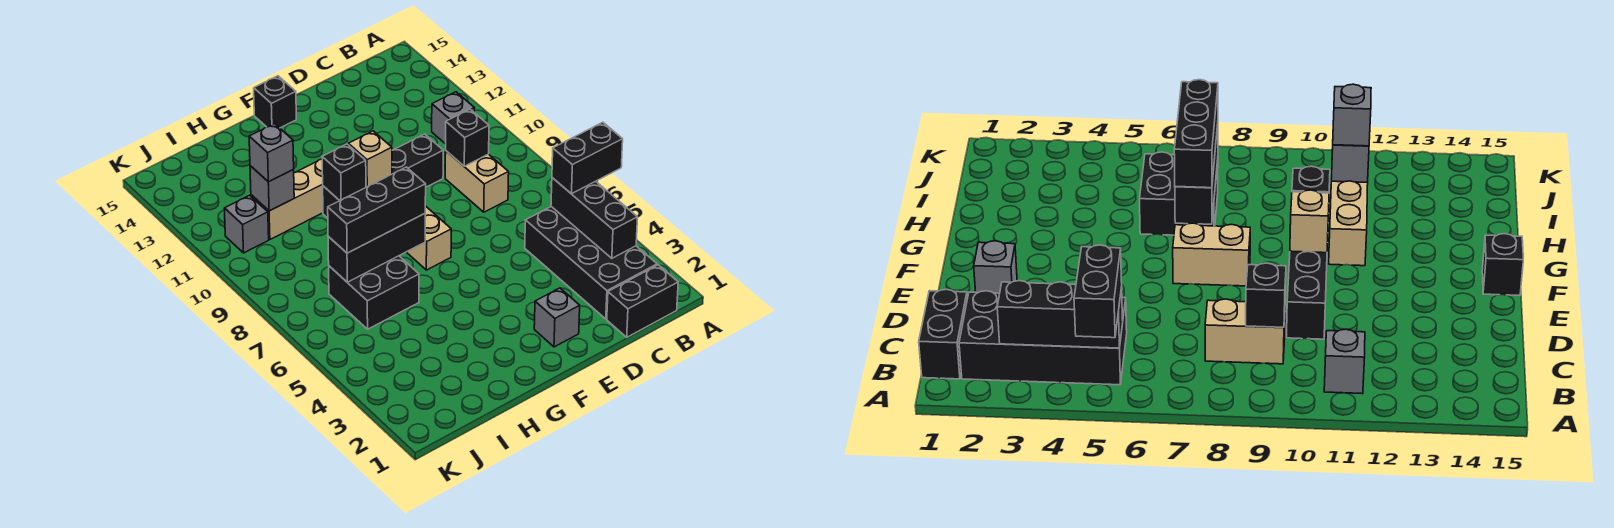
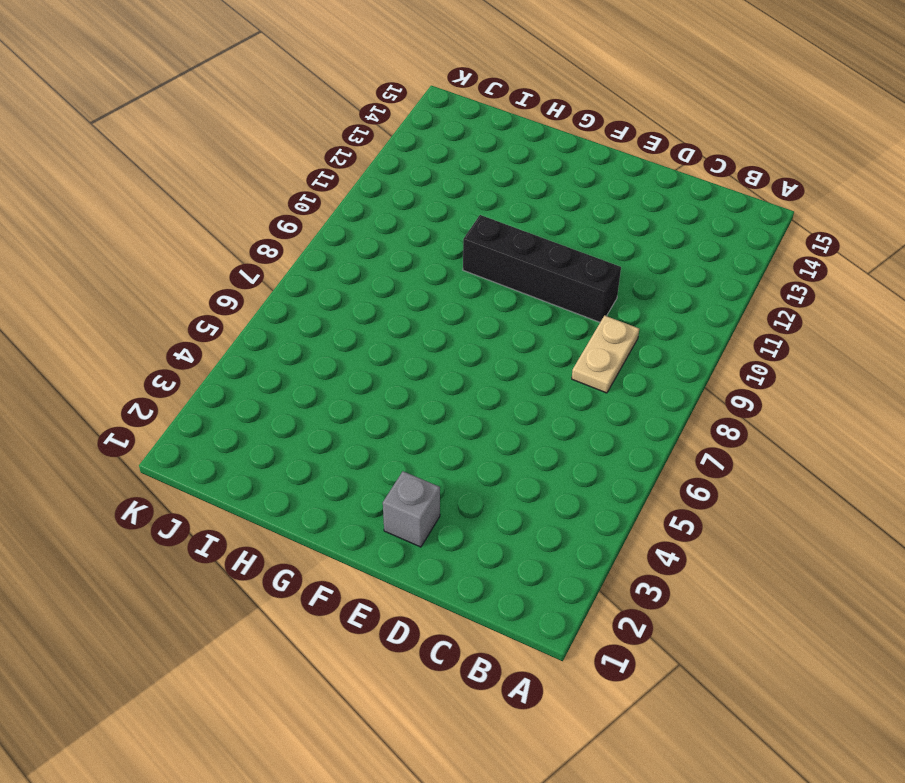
tan plate C8:C9 level 1 -> tan brick C8:C9 level 1
none -> black brick B1:C1 level 1
none -> black brick B2:C5 level 1
none -> grey brick B11 level 1

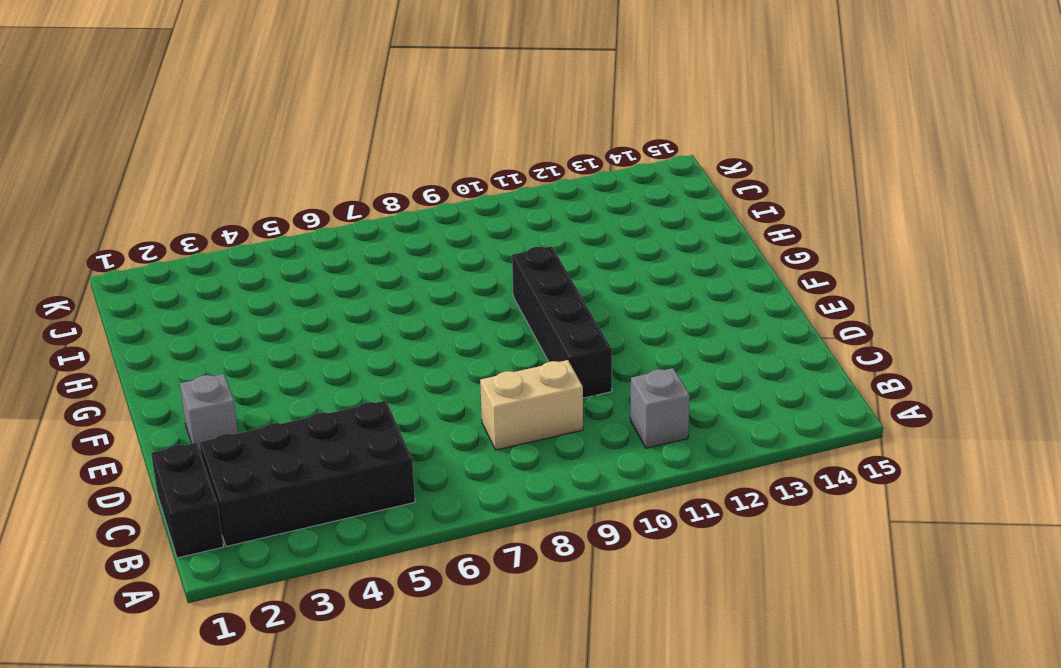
none -> tan brick F7:F8 level 1
none -> black brick F15 level 1
none -> tan brick G11:I11 level 1

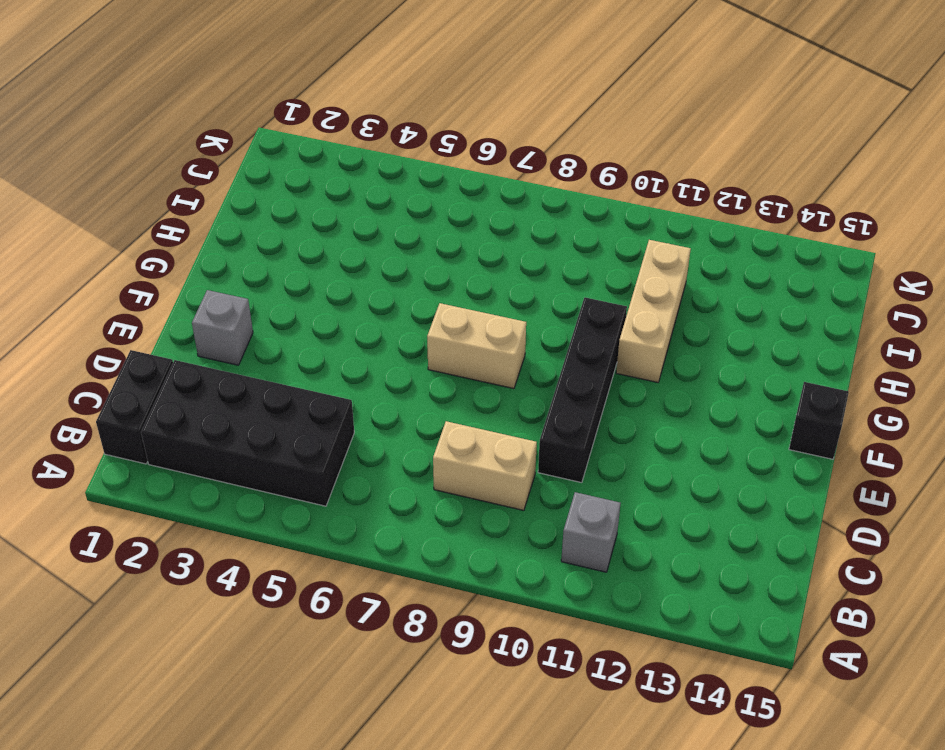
none -> black brick H6:I7 level 1
none -> grey brick J11 level 1
none -> black brick B3:B5 level 2

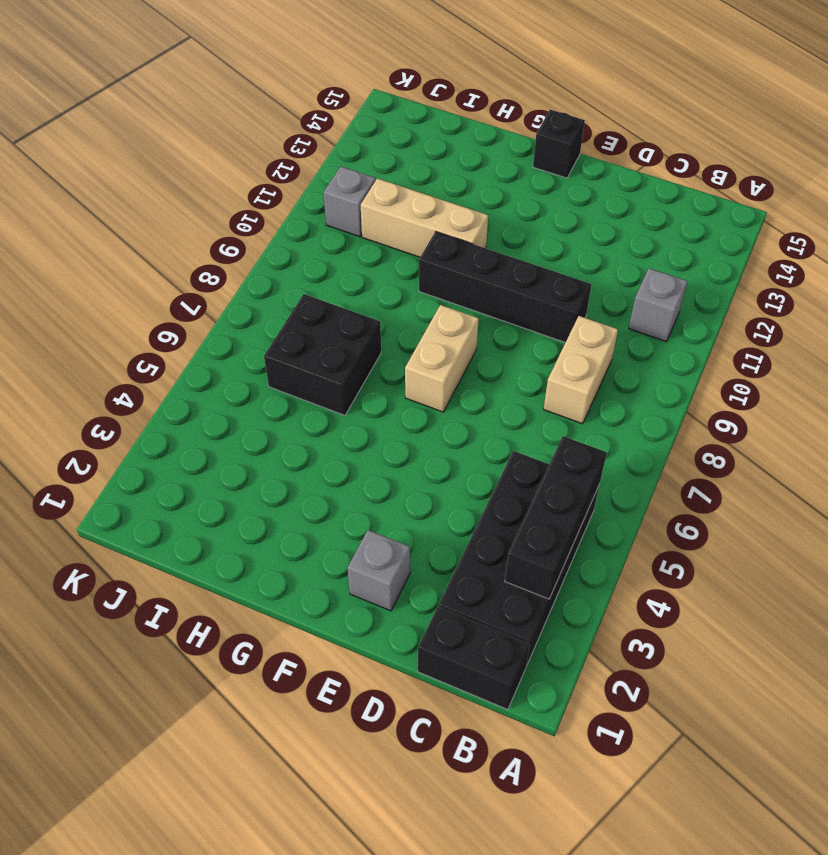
none -> black brick C9 level 2
none -> tan brick F10 level 2
none -> black brick G7:I7 level 2

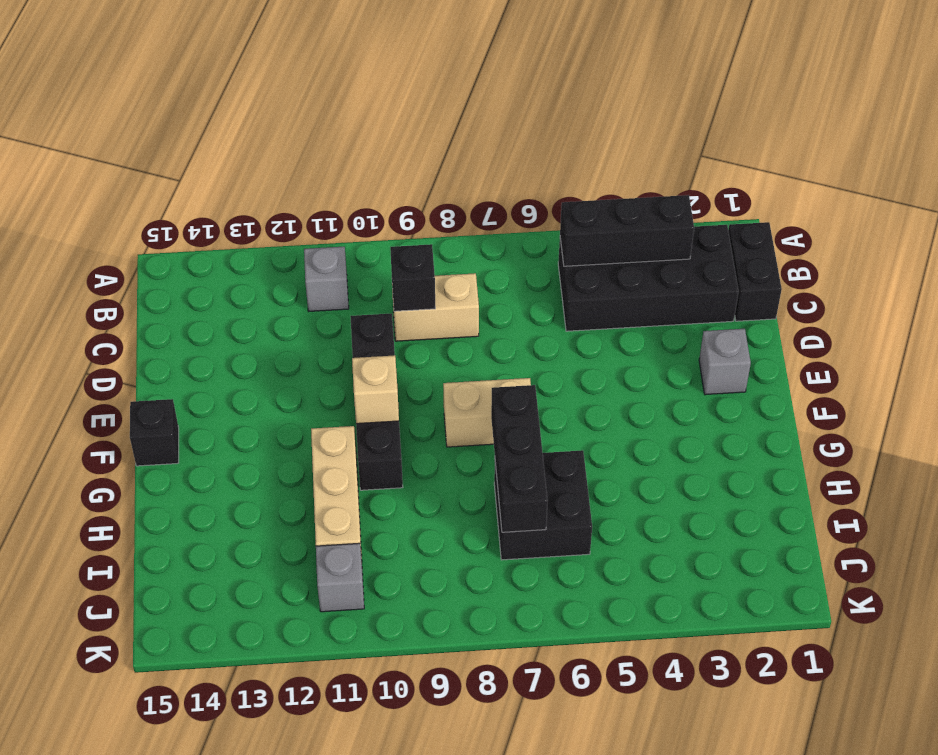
none -> black brick G10 level 2
none -> grey brick I11 level 2
none -> black brick A5:B5 level 3

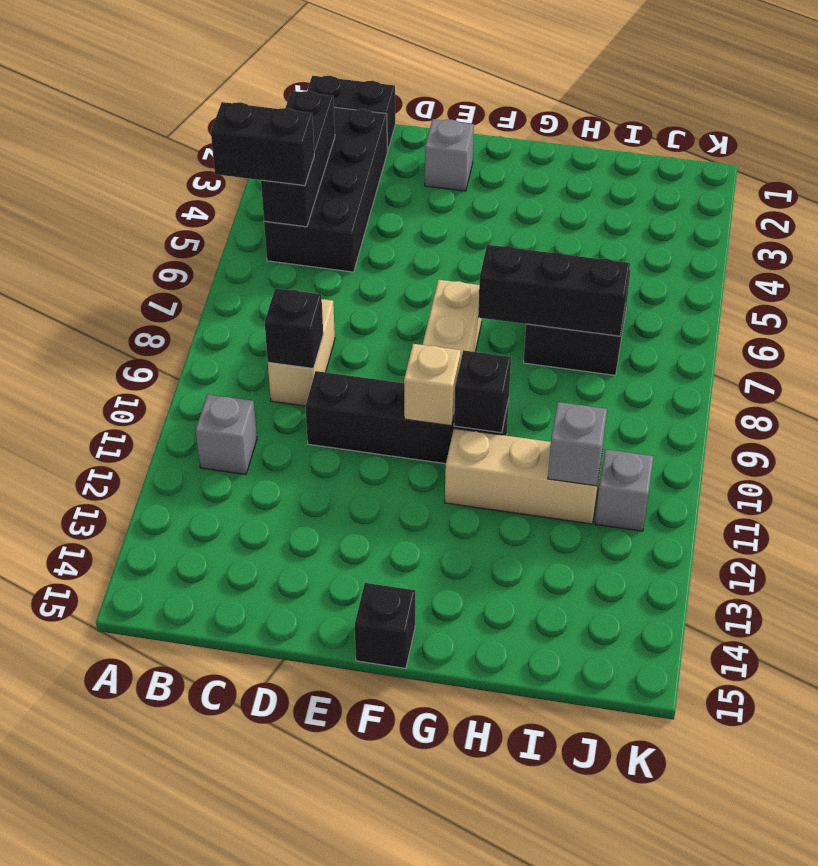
none -> black brick G7:I7 level 3
none -> grey brick I11 level 3

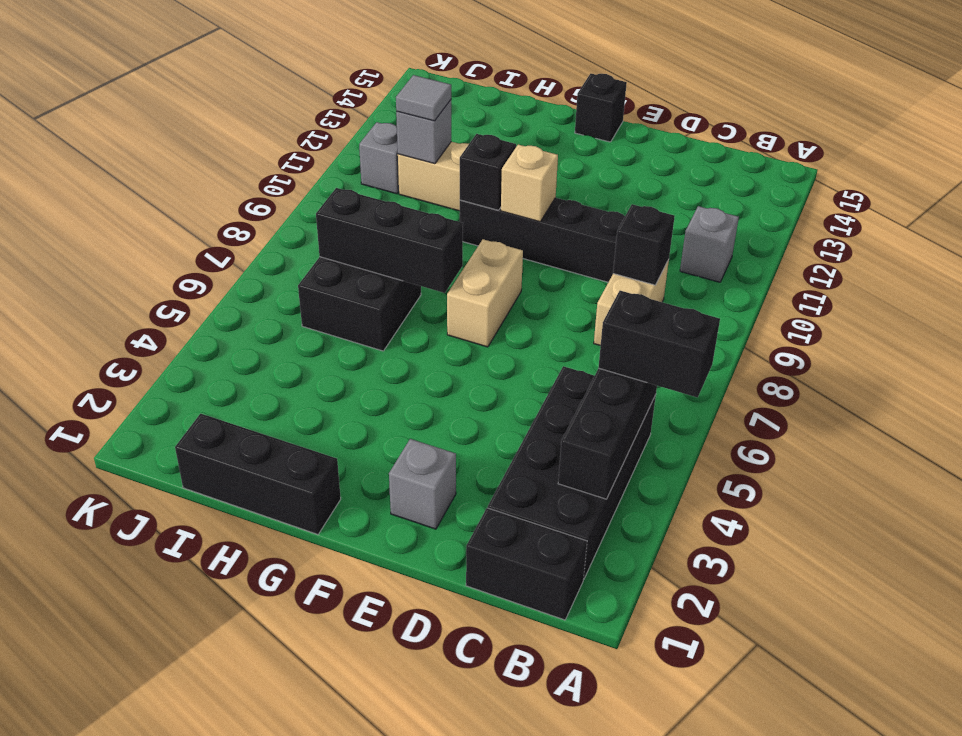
black brick G1:I1 level 1 -> black brick G7:I7 level 3
grey tile I11 level 3 -> grey brick I11 level 3

